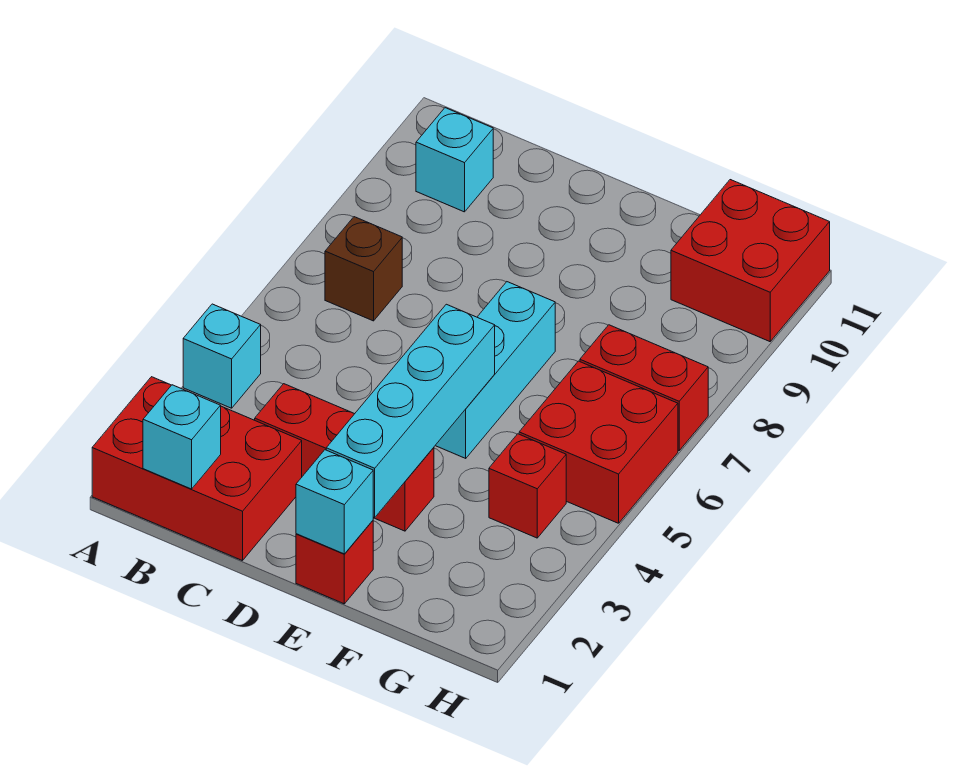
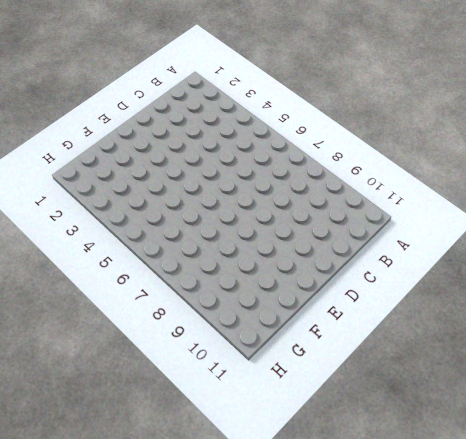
none -> red brick A1:C2 level 1
none -> cyan brick A4 level 1
none -> brown brick B7 level 1

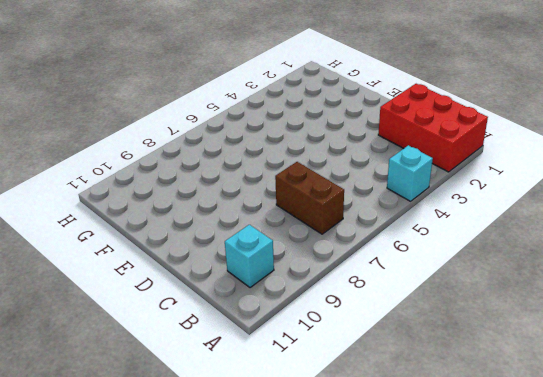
brown brick B7:C7 level 1 -> brown brick B7 level 1
none -> red brick C3:E3 level 1
none -> red brick E1 level 1
none -> cyan brick E5:E7 level 1

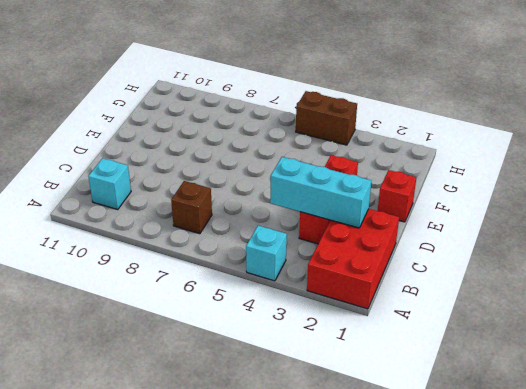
cyan brick C2:C4 level 2 -> cyan brick E5:E7 level 1
brown brick H4:H5 level 1 -> red brick G5:H6 level 1
none -> red brick G4 level 1
none -> red brick G7:H7 level 1
none -> red brick G10:H11 level 1

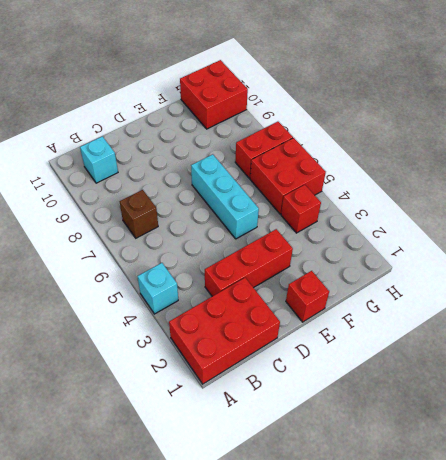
none -> cyan brick B1 level 2
none -> cyan brick E1 level 2
none -> cyan brick E2:E5 level 2

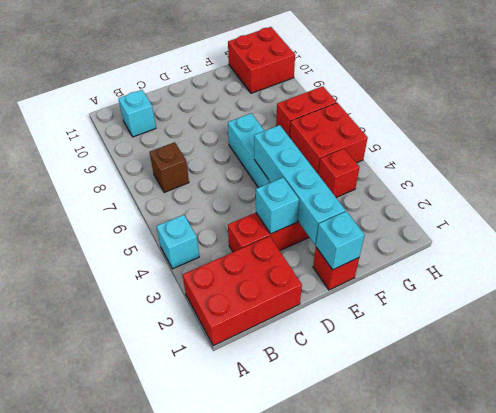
cyan brick D3 level 2 -> cyan brick B1 level 2

